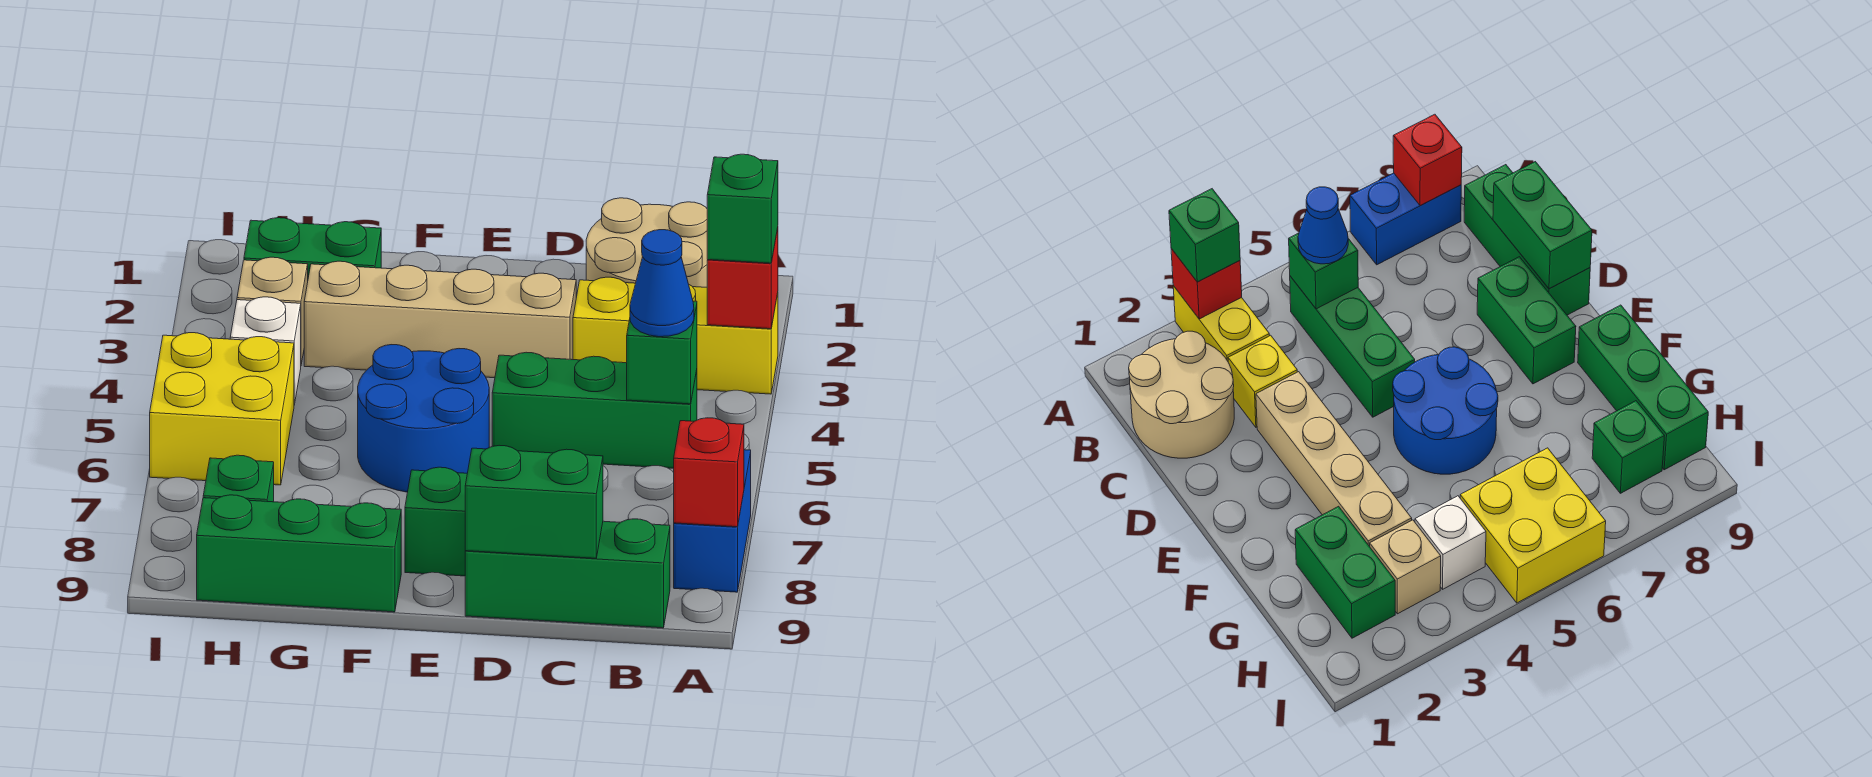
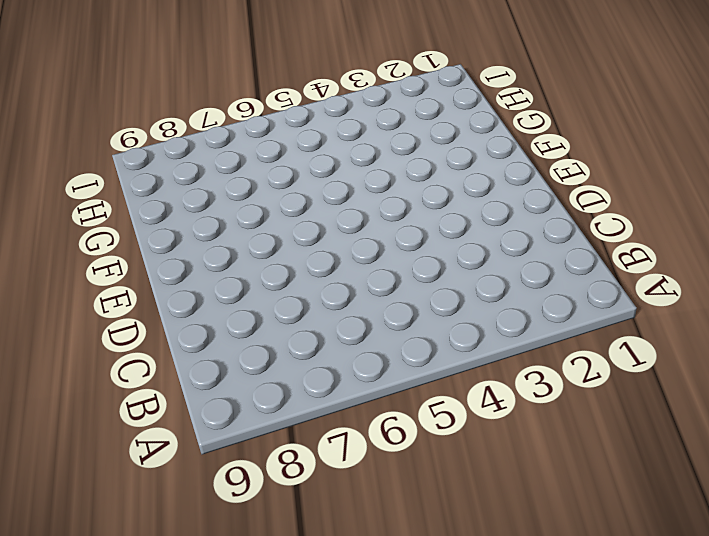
none -> yellow brick A3:B3 level 1
none -> blue brick A7:A8 level 1
none -> tan round brick B1:C2 level 1

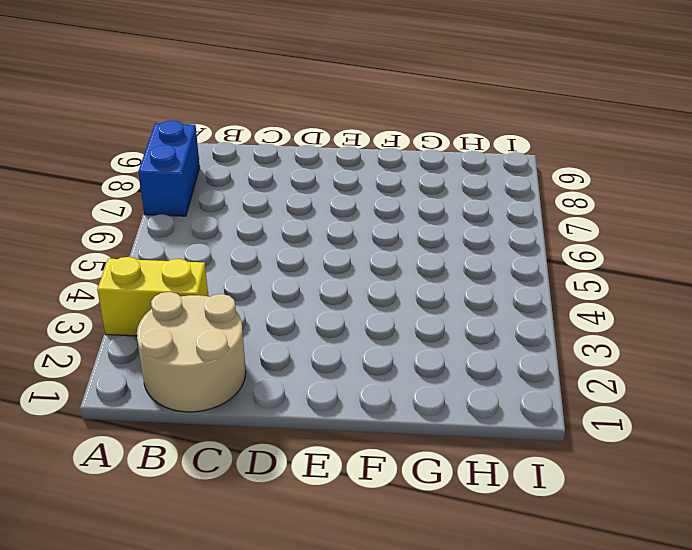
none -> green brick B5:D5 level 1
none -> green brick B9:D9 level 1
none -> yellow brick C3 level 1

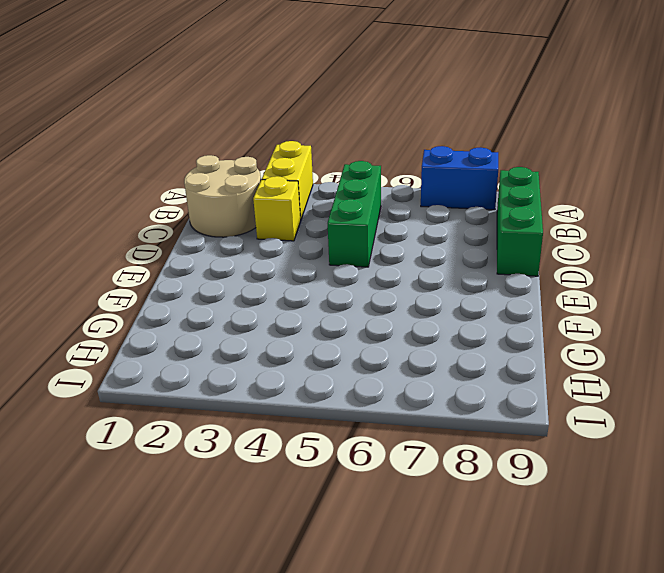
none -> tan brick D3:G3 level 1
none -> green brick D8:E8 level 1
none -> blue round brick E5:F6 level 1

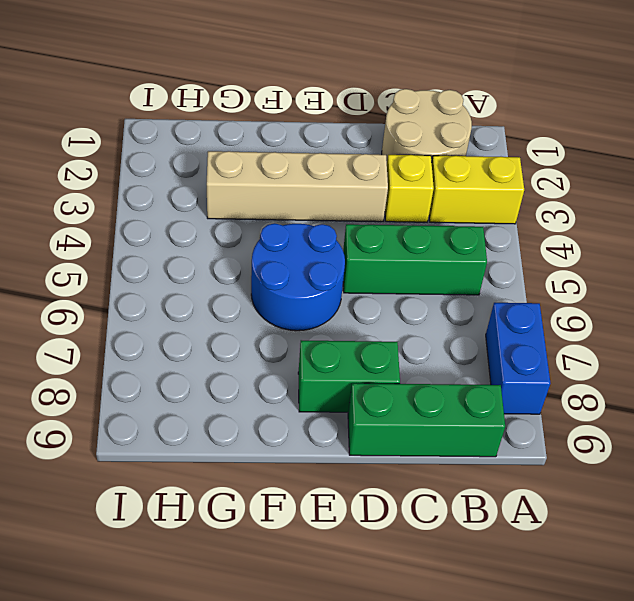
none -> green brick F9:H9 level 1
none -> green brick G2:H2 level 1
none -> tan brick H3 level 1

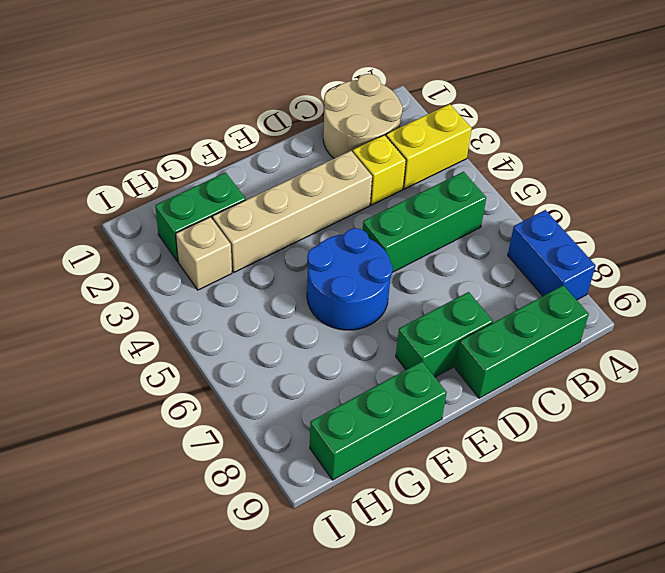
none -> white brick H4 level 1
none -> yellow brick H5:I6 level 1
none -> green brick H8 level 1

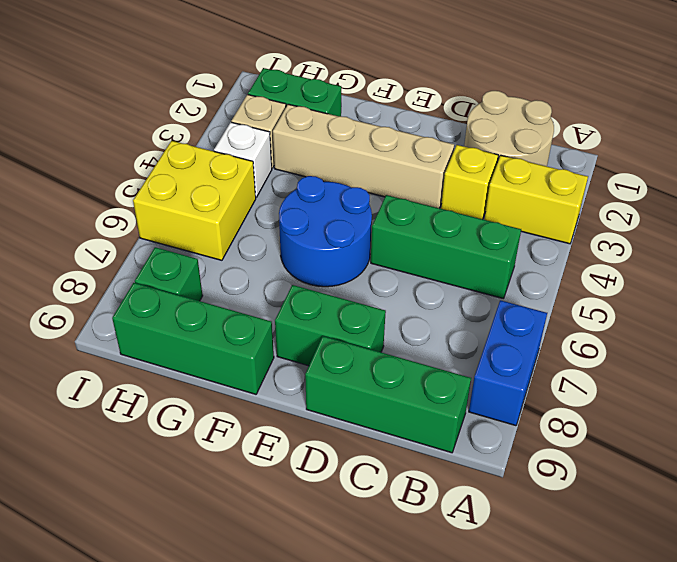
none -> red brick A3 level 2
none -> red brick A8 level 2
none -> green brick B5 level 2

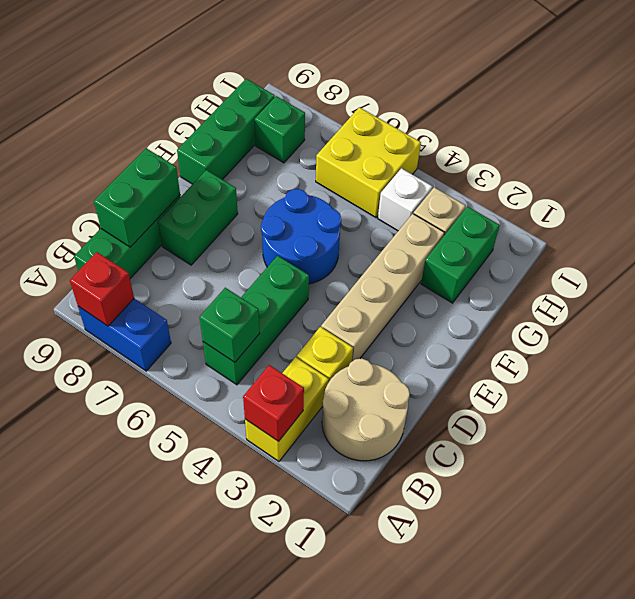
none -> green brick A3 level 3
none -> blue cone B5 level 3

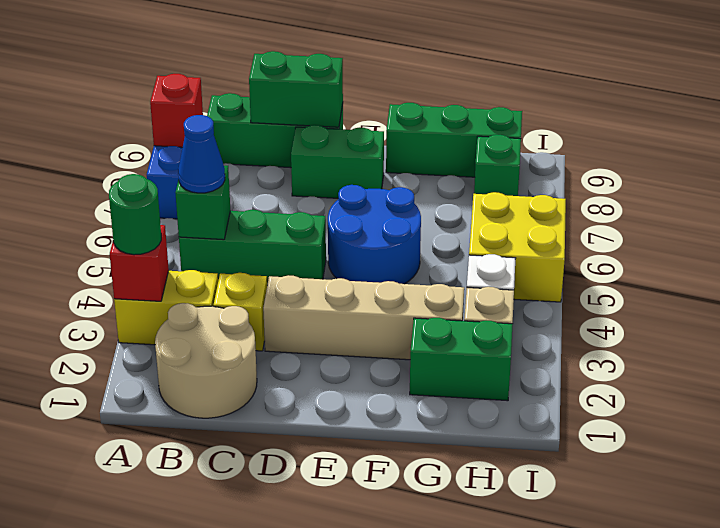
green round brick A3 level 3 -> green brick A3 level 3

